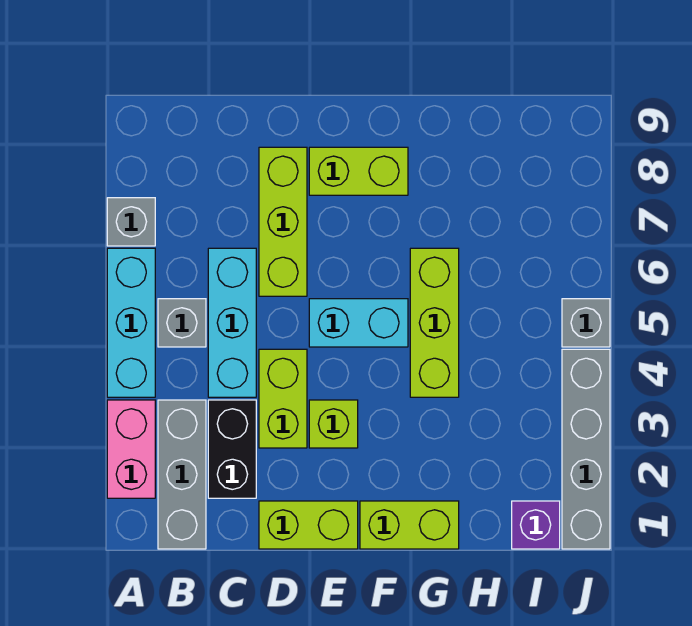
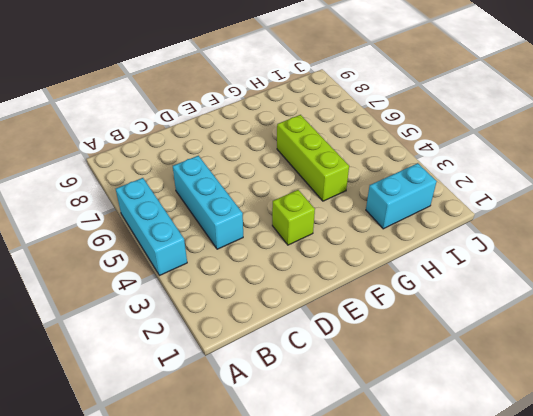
cyan brick H2:I2 level 1 -> cyan brick E5:F5 level 1
none -> pink brick A2:A3 level 1
none -> grey brick A7 level 1
none -> grey brick B1:B3 level 1

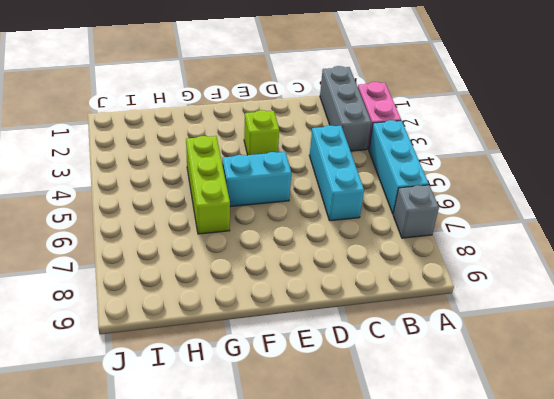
none -> grey brick B5 level 1
none -> black brick C2:C3 level 1
none -> lime brick D1:E1 level 1

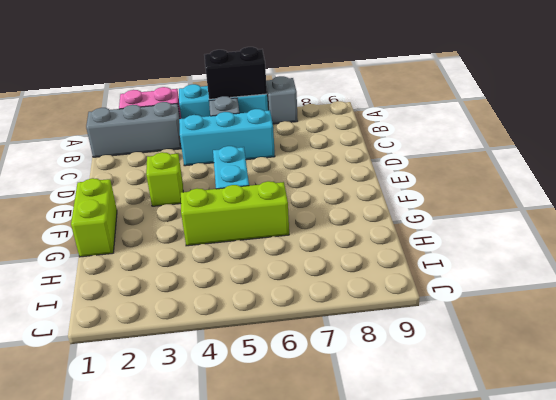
black brick A5:A6 level 2 -> black brick C2:C3 level 1
none -> lime brick D1:E1 level 1
none -> lime brick D3:D4 level 1
none -> lime brick D6:D8 level 1

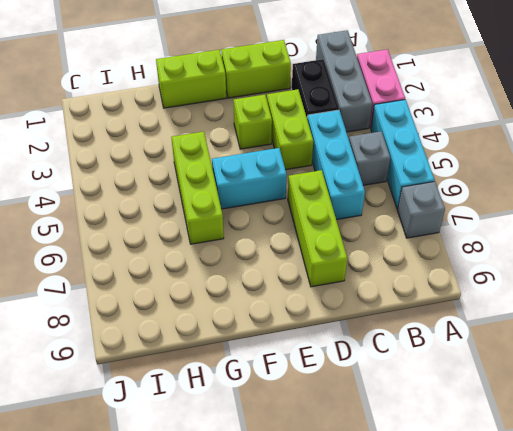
none -> lime brick E8:F8 level 1
none -> purple brick I1 level 1
none -> grey brick J1:J4 level 1

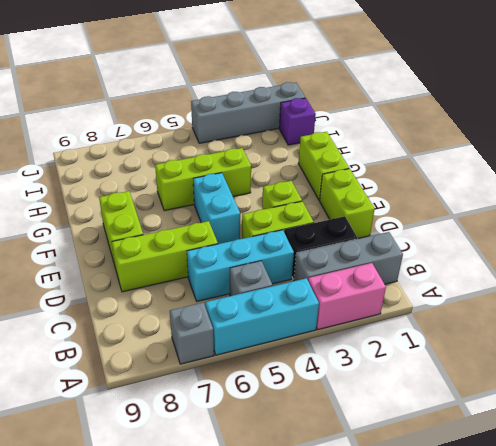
none -> grey brick J5 level 1

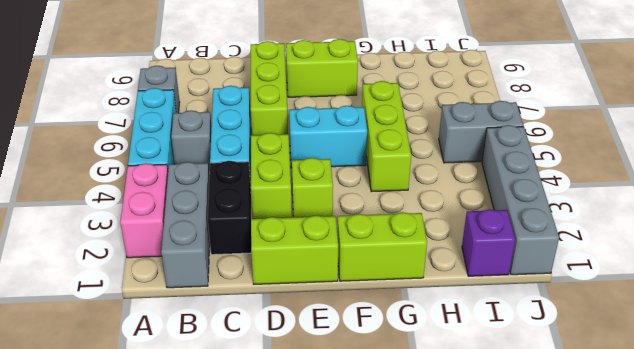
grey brick I5:J5 level 1 -> grey brick J5 level 1

